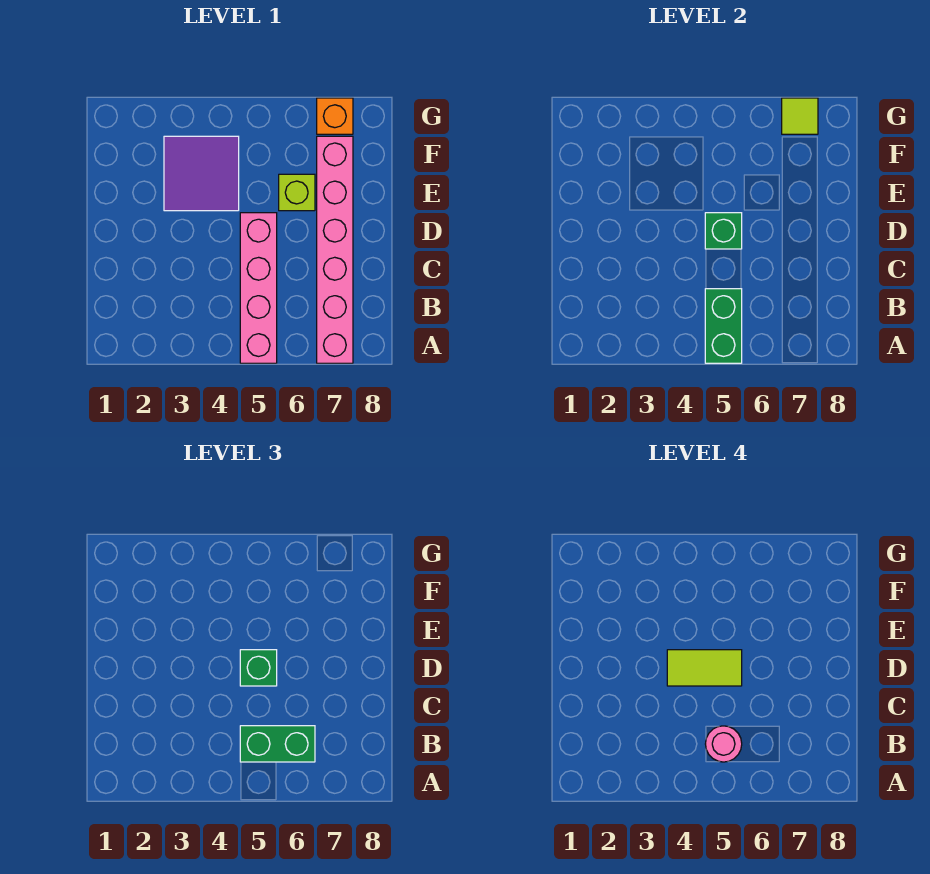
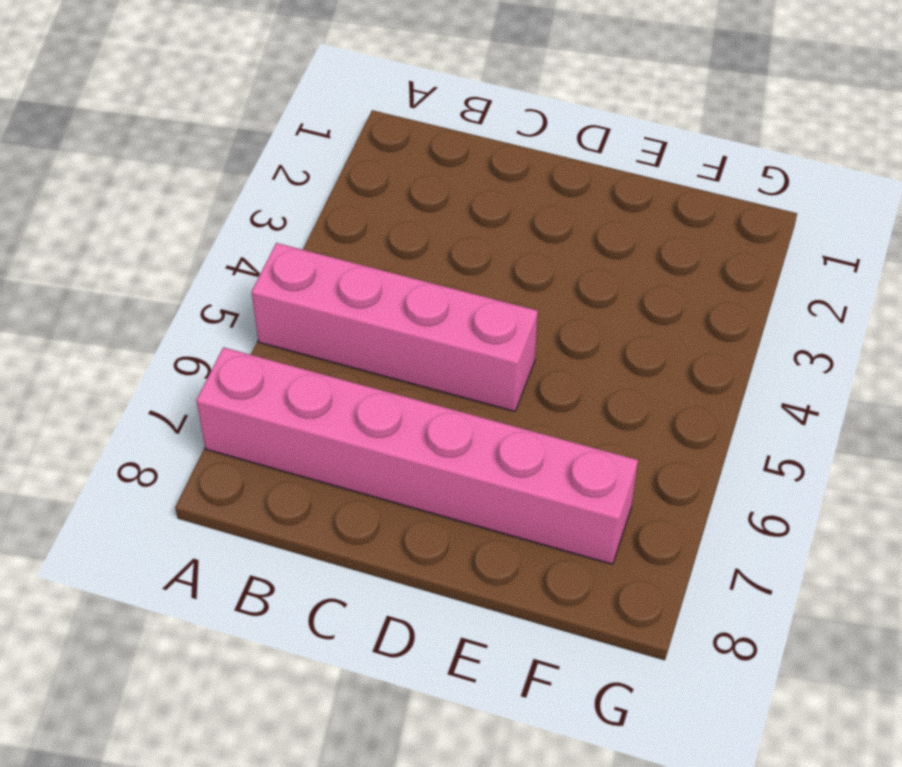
none -> purple tile E3:F4 level 1
none -> lime brick E6 level 1
none -> orange brick G7 level 1

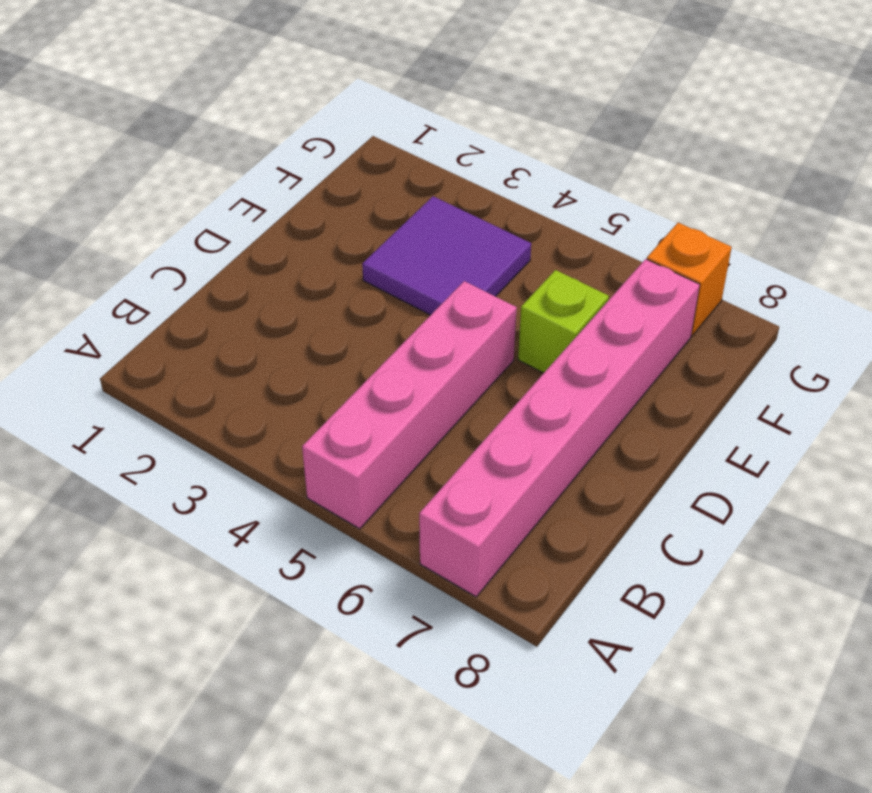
none -> green brick A5:B5 level 2
none -> green brick D5 level 2
none -> lime tile G7 level 2

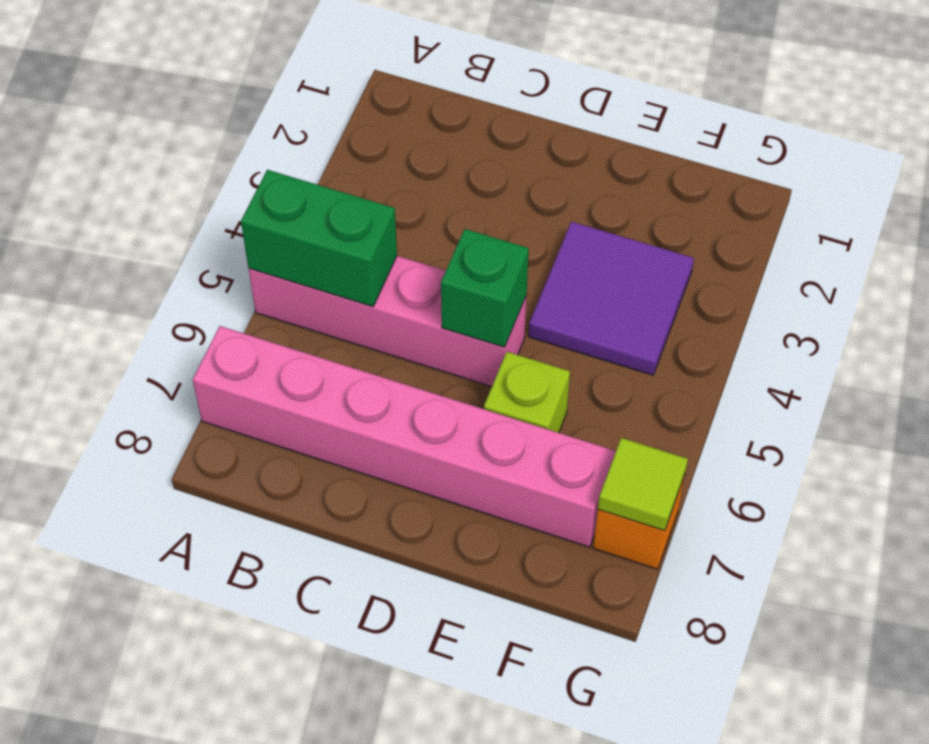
none -> green brick B5:B6 level 3
none -> green brick D5 level 3
none -> pink round brick B5 level 4

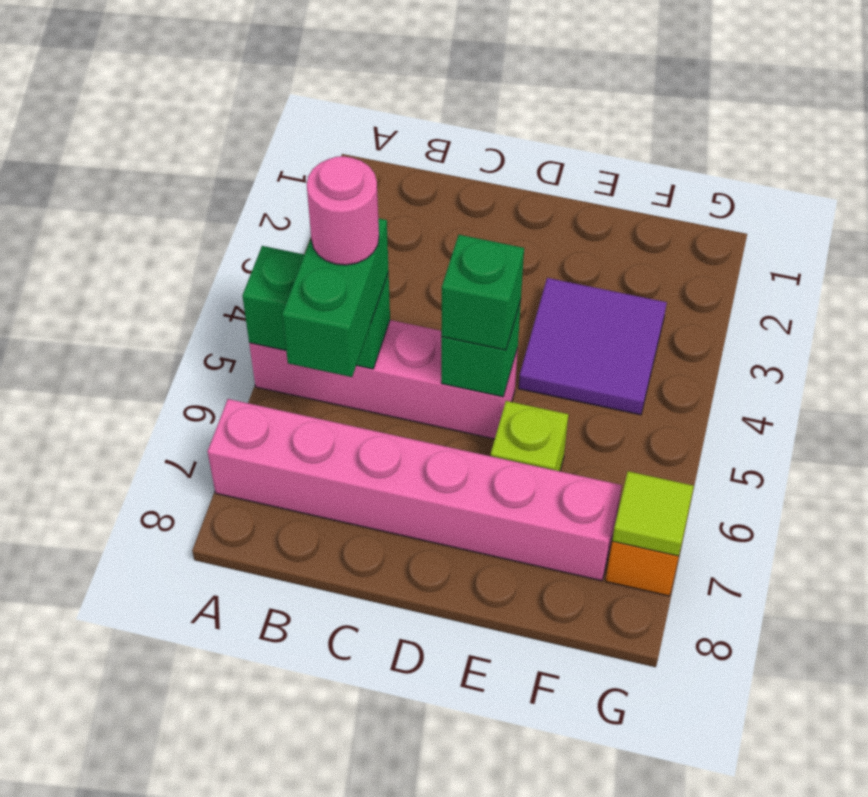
none -> lime tile D4:D5 level 4

